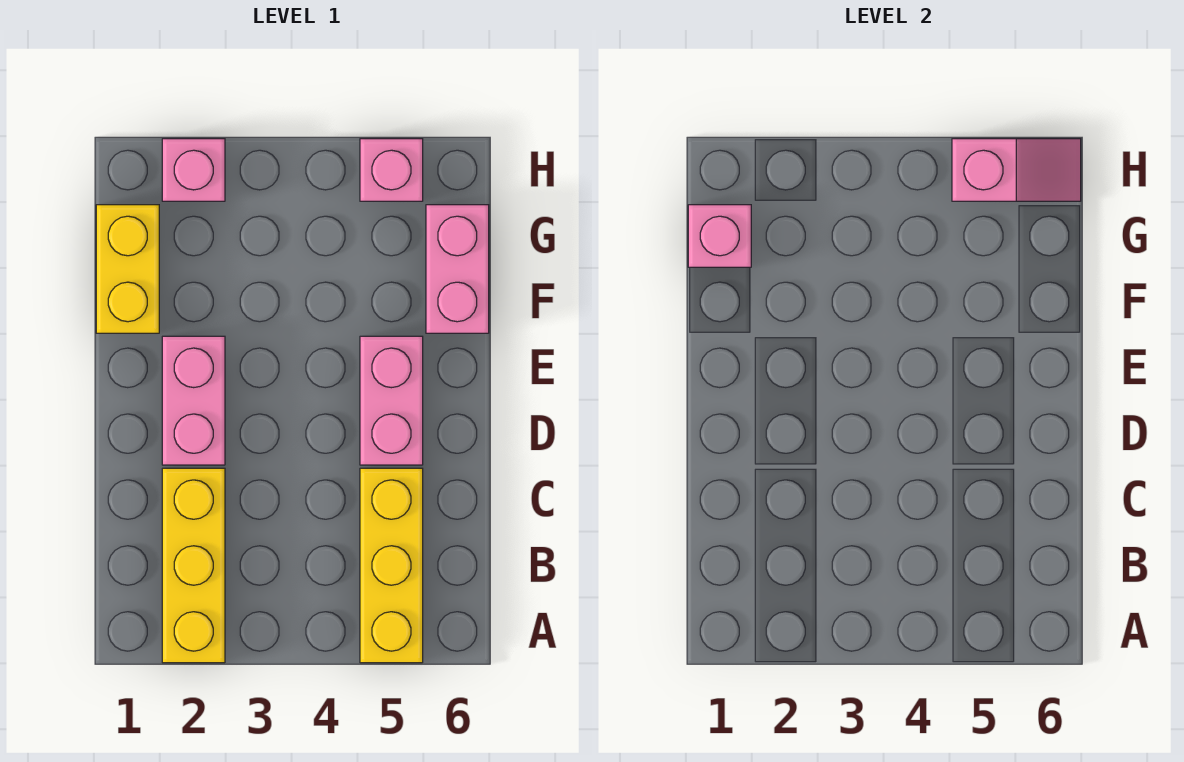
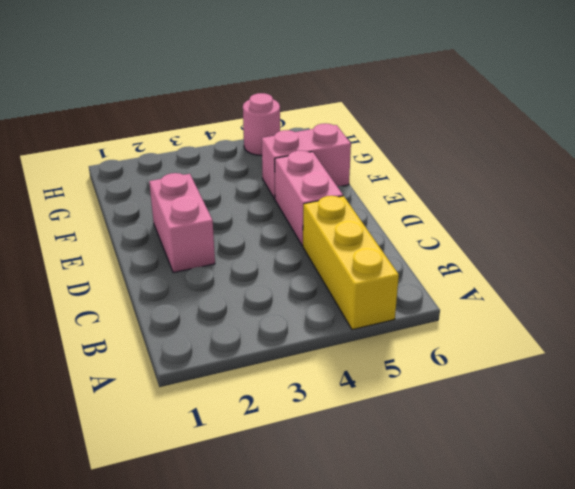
pink brick F5:F6 level 1 -> pink brick F6:G6 level 1
pink round brick H5 level 1 -> pink brick H5 level 1
none -> yellow brick A2:C2 level 1
none -> yellow brick F1:G1 level 1

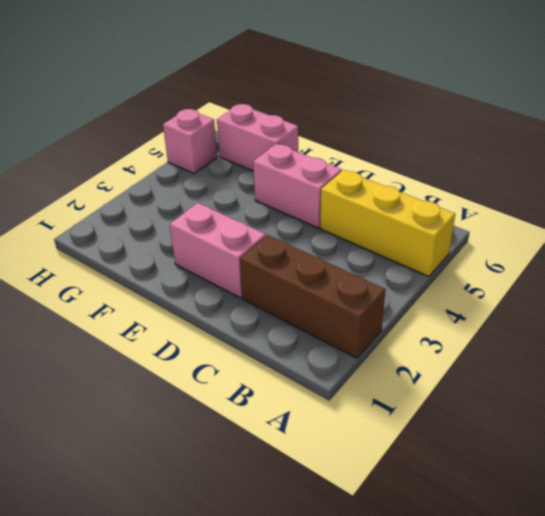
brown brick A2:C2 level 1 -> yellow brick A2:C2 level 1
none -> yellow brick F1:G1 level 1
none -> pink brick H2 level 1

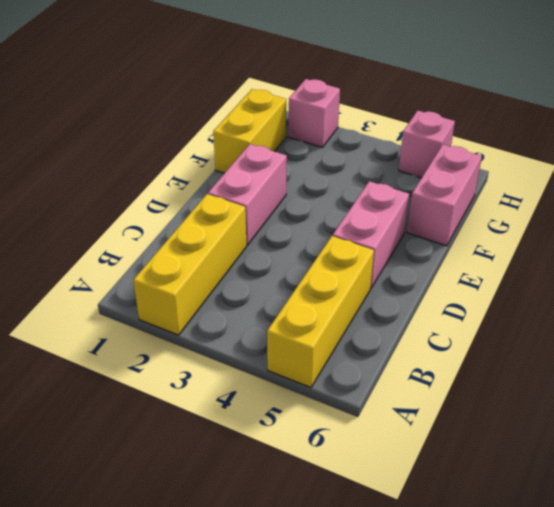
none -> pink brick G1 level 2
none -> pink slope H5:H6 level 2 top 5

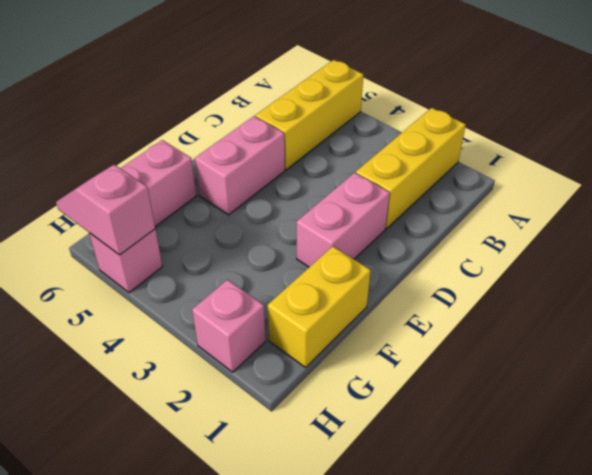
none -> pink brick G1 level 2

